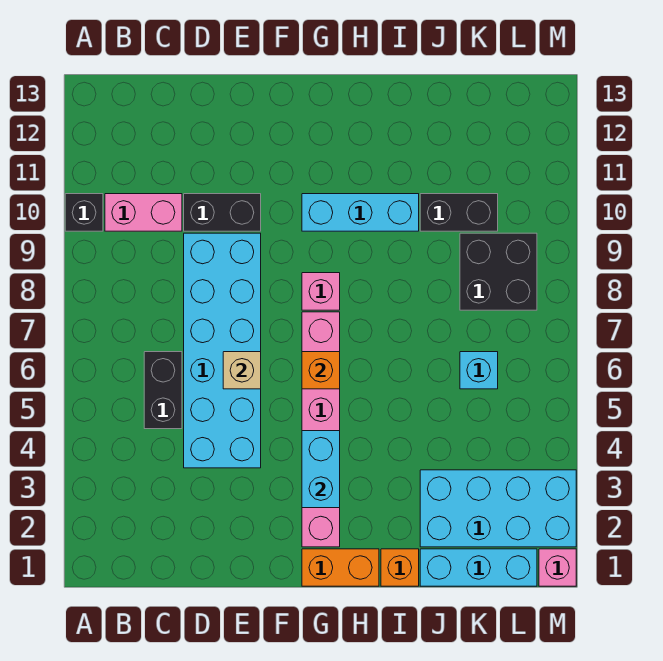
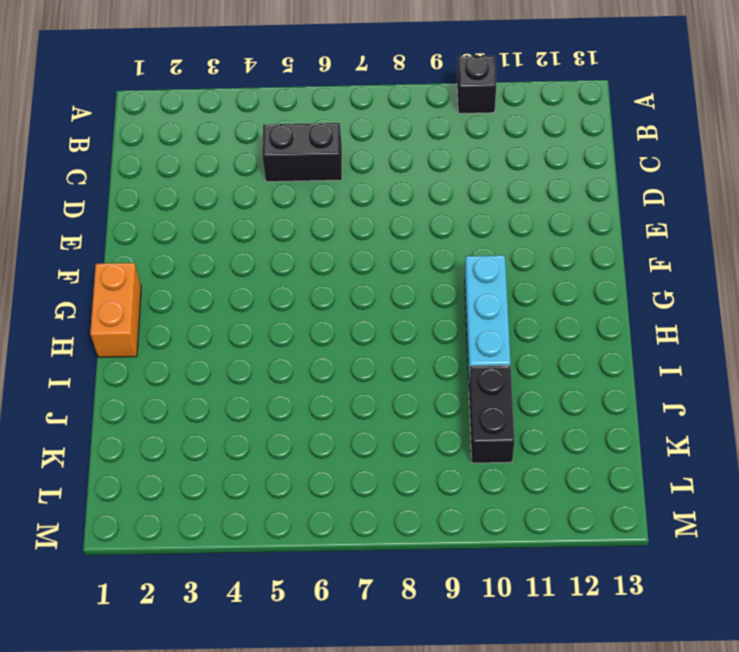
none -> pink brick B10:C10 level 1
none -> cyan brick D4:E9 level 1
none -> black brick D10:E10 level 1

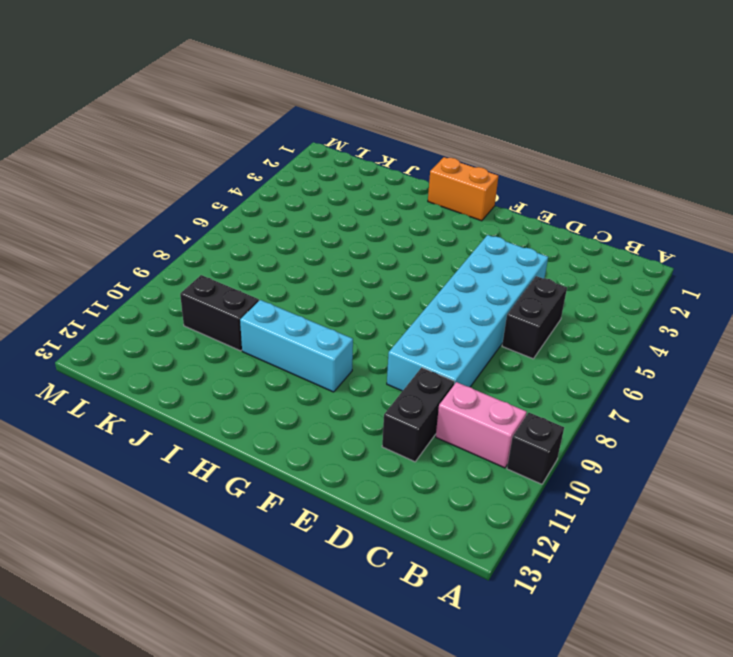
black brick D10:D11 level 1 -> black brick D10:E10 level 1
none -> pink brick G2:G7 level 1
none -> pink brick G8 level 1
none -> orange brick I1 level 1

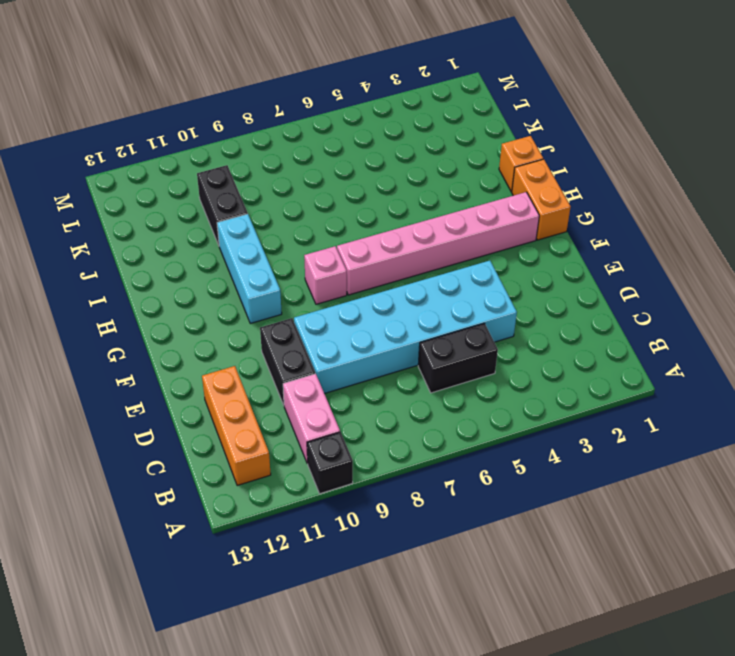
orange brick B12:D12 level 1 -> none
none -> cyan brick J1:L1 level 1
none -> cyan brick J2:M3 level 1
none -> cyan brick K6 level 1

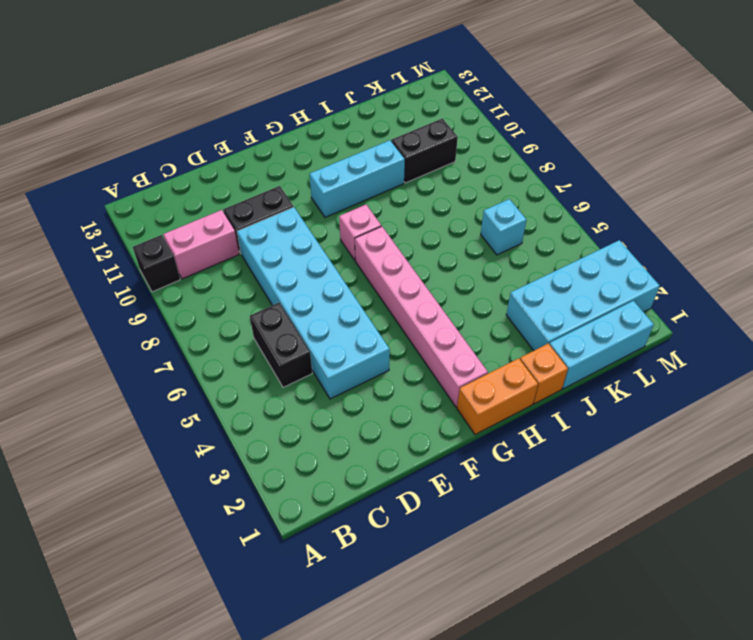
none -> black brick K8:L9 level 1
none -> pink brick M1 level 1
none -> tan brick E6 level 2

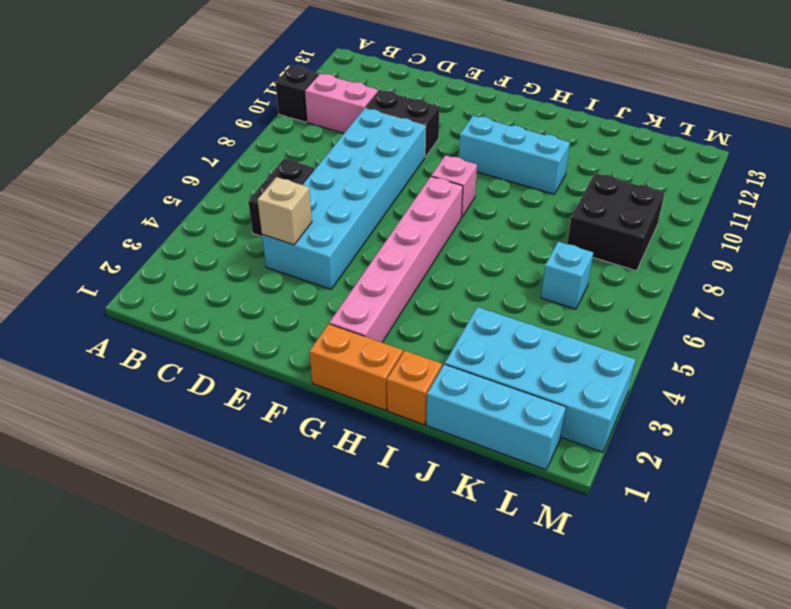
tan brick D4 level 2 -> tan brick E6 level 2
none -> black brick J10:K10 level 1
none -> pink brick M1 level 1
none -> cyan brick G3:G4 level 2

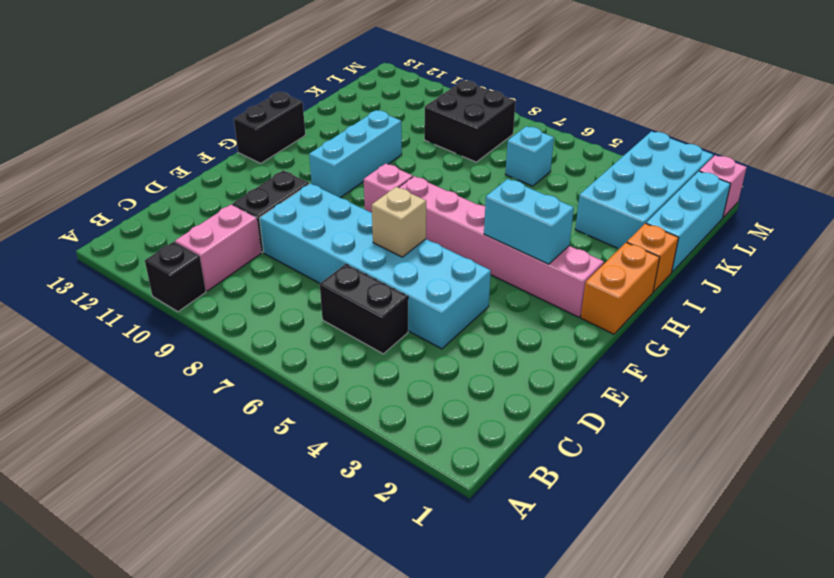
black brick G13:H13 level 1 -> black brick J10:K10 level 1
none -> orange brick G6 level 2

